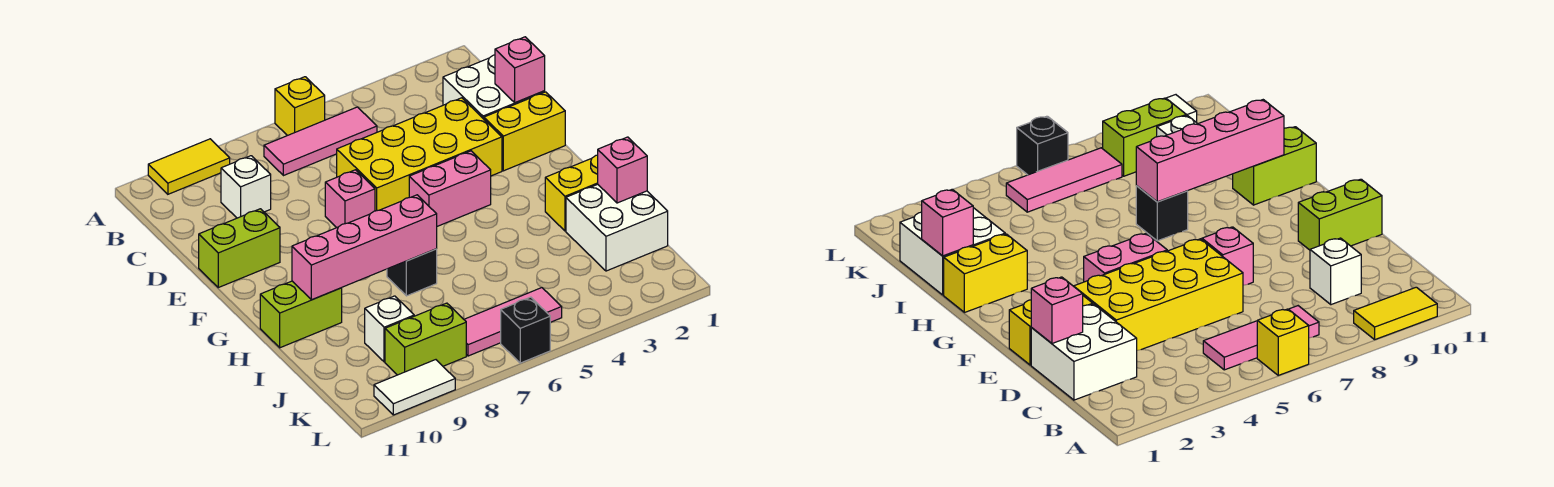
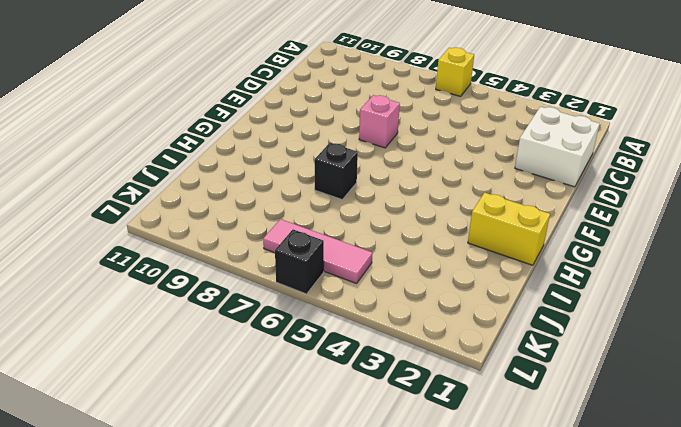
none -> yellow tile A9:A10 level 1
none -> pink tile B5:B7 level 1
none -> white brick C9 level 1

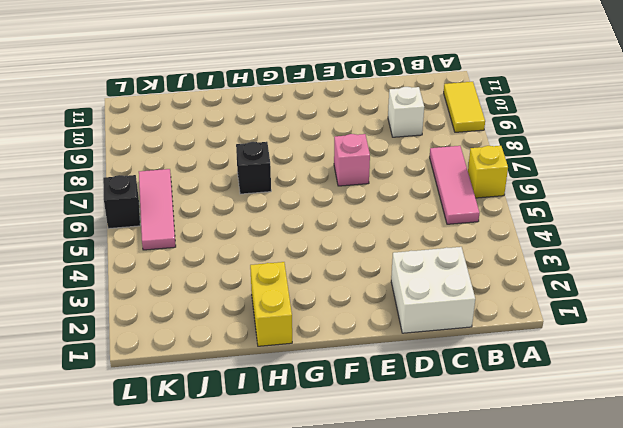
none -> yellow brick D3:E6 level 1
none -> yellow brick E1:E2 level 1
none -> lime brick E10:E11 level 1

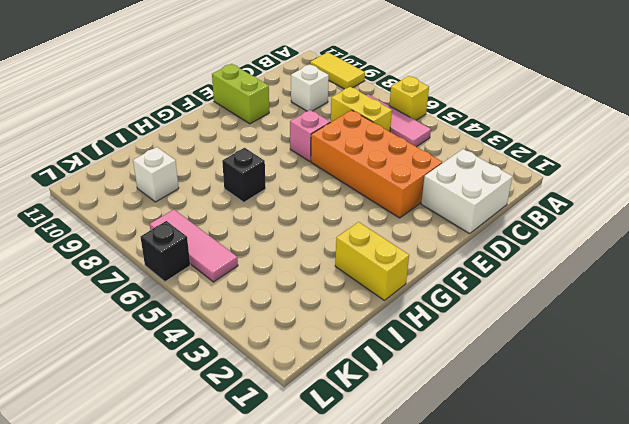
yellow brick C6:C7 level 1 -> yellow brick E1:E2 level 1
orange brick D3:E6 level 1 -> yellow brick D3:E6 level 1
none -> pink brick F4:F5 level 1
none -> lime brick H10:H11 level 1
none -> white brick I1:J2 level 1

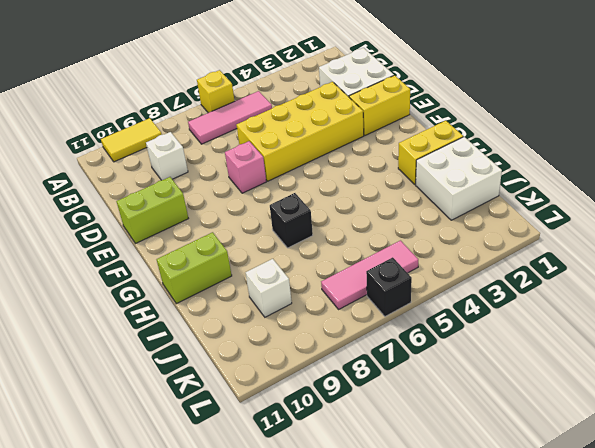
none -> pink brick F4:F5 level 1
none -> lime brick K8:K9 level 1
none -> white tile L9:L10 level 1

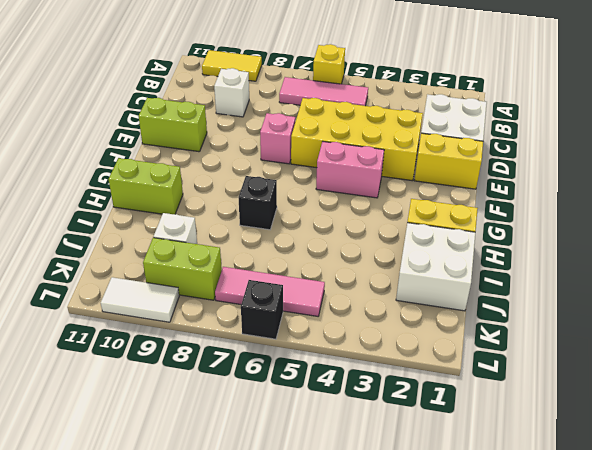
none -> pink brick D1 level 2
none -> pink brick H7:H10 level 2
none -> pink brick I1 level 2

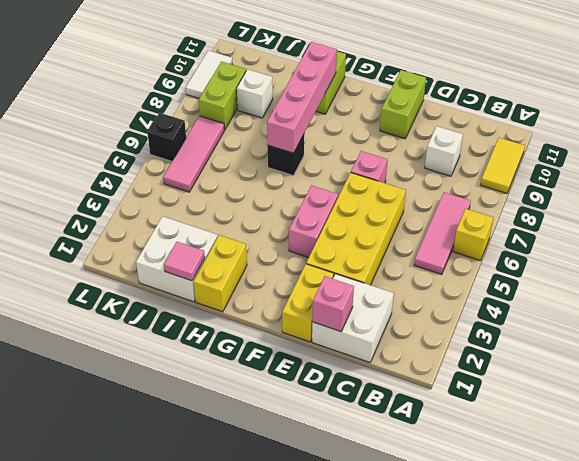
pink tile I1 level 2 -> pink brick I1 level 2

